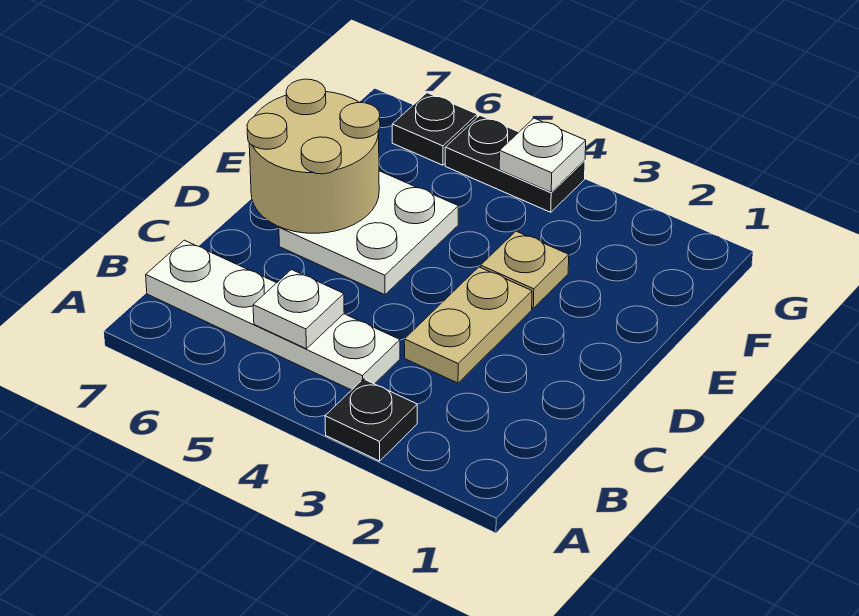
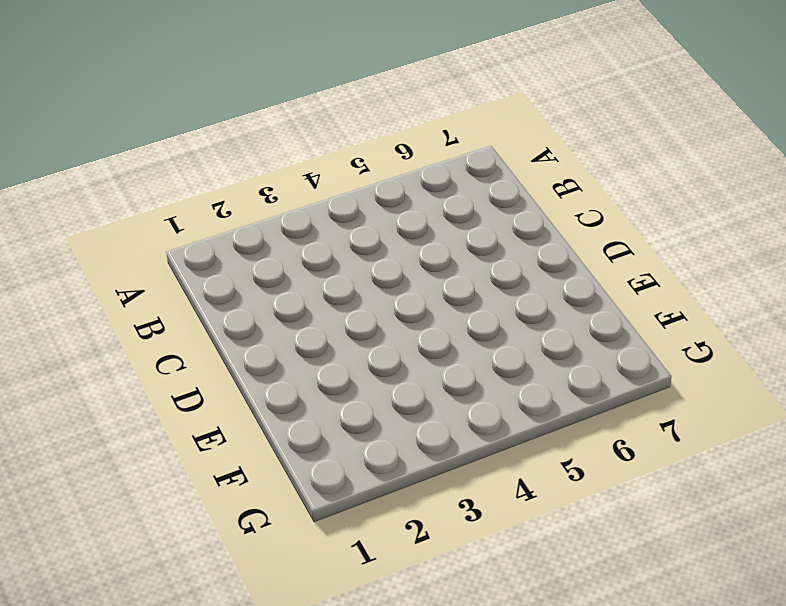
none -> black plate A3 level 1
none -> white plate B4:B7 level 1

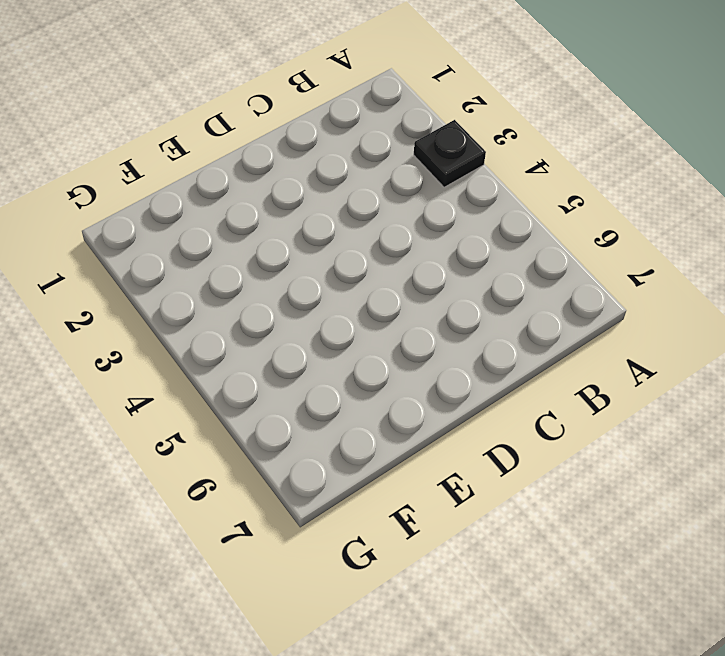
none -> white plate B4:B7 level 1
none -> tan plate C3:D3 level 1

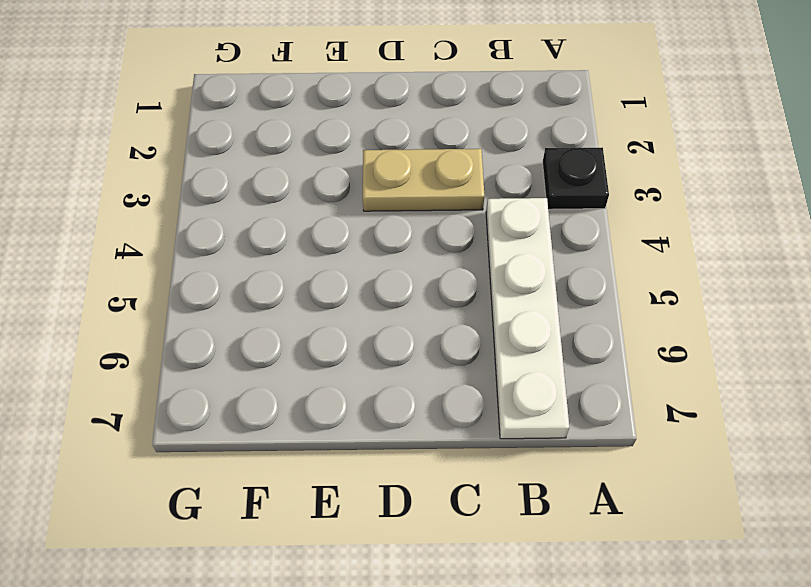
none -> white plate D5:E6 level 1
none -> tan plate E3 level 1

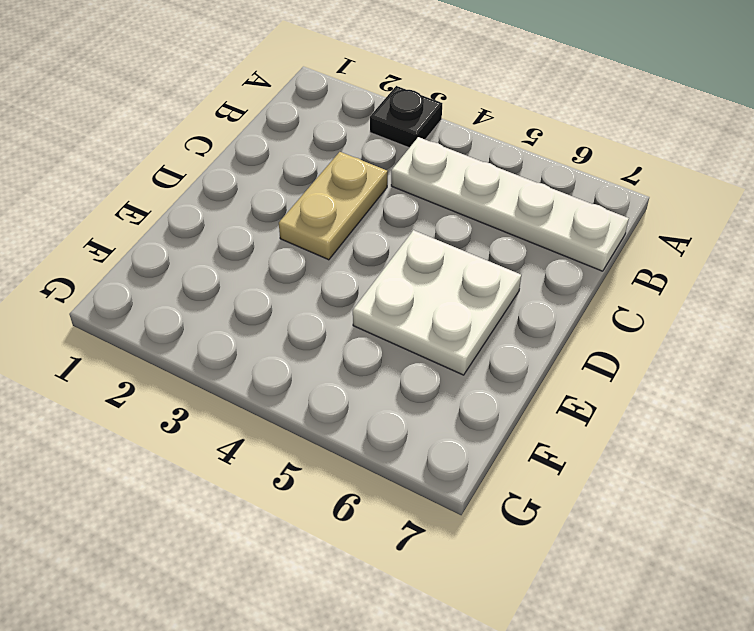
none -> tan plate E3 level 1
none -> black plate G4:G5 level 1

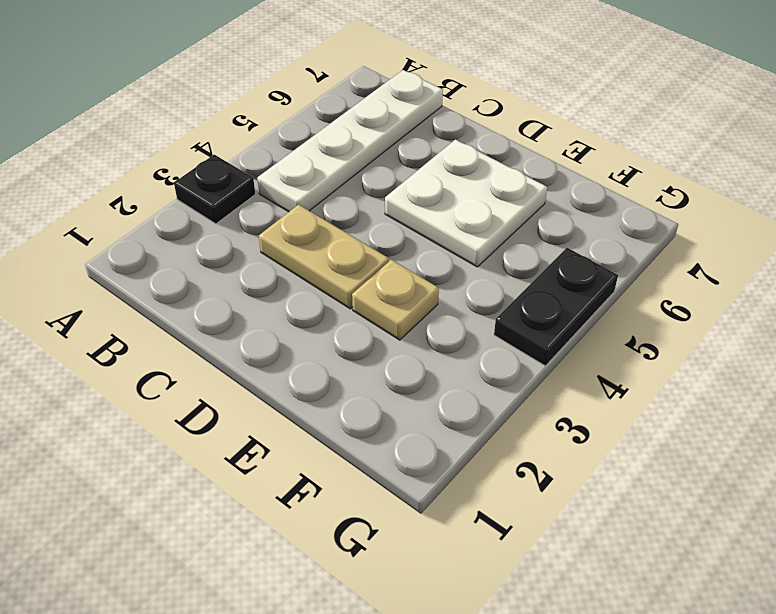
none -> black plate G6 level 1
none -> white plate B5 level 2

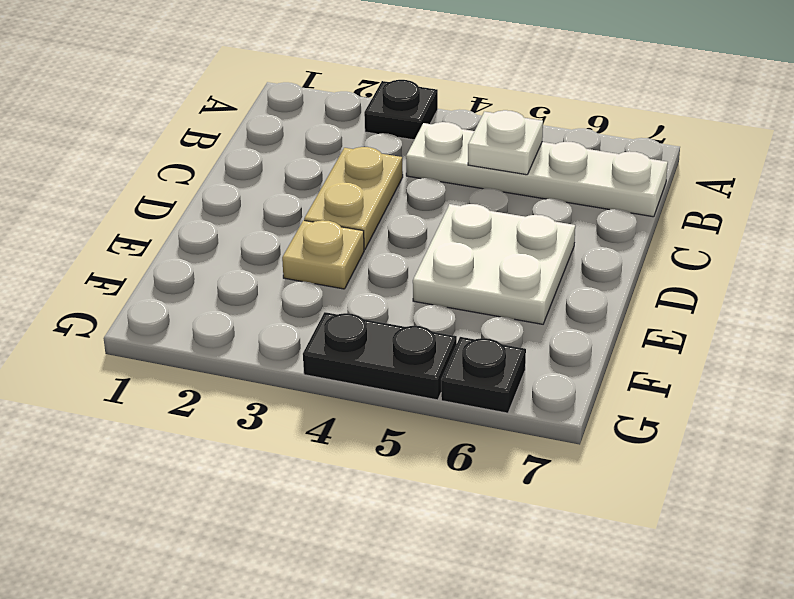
none -> tan round brick D6:E7 level 2
none -> white plate G4 level 2

